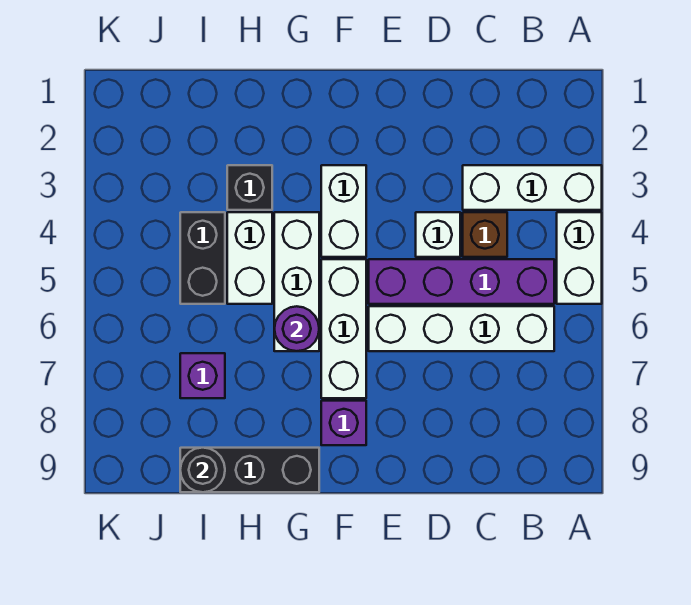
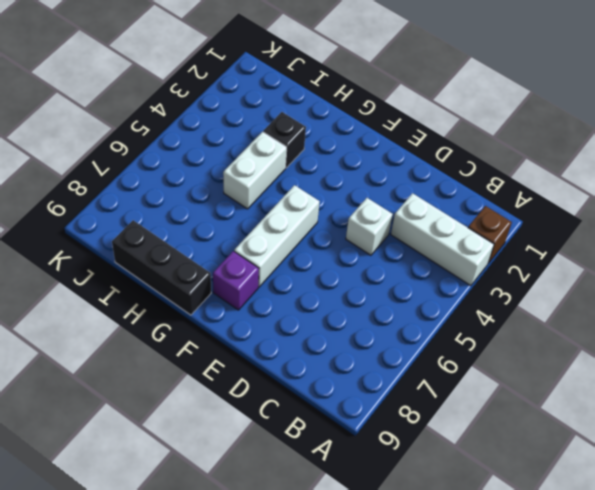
brown brick A2 level 1 -> brown brick C4 level 1
none -> white brick A4:A5 level 1
none -> purple brick B5:E5 level 1
none -> white brick B6:E6 level 1

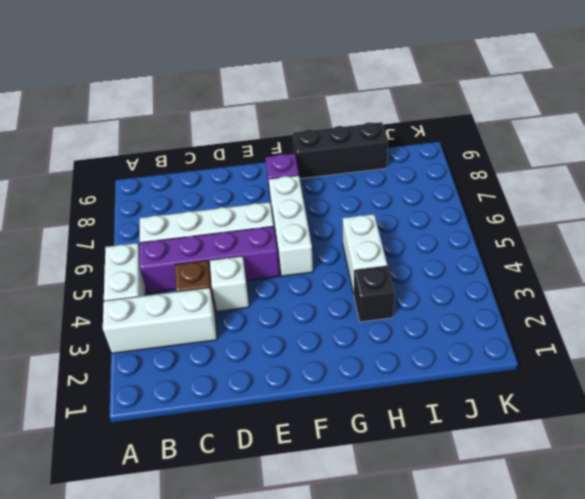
none -> white brick F3:F4 level 1
none -> white brick G4:G6 level 1
none -> black brick I4:I5 level 1

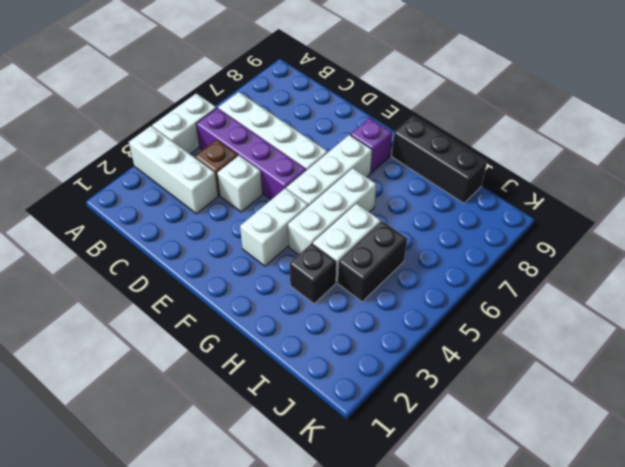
none -> purple brick I7 level 1
none -> purple round brick G6 level 2
none -> black round brick I9 level 2

